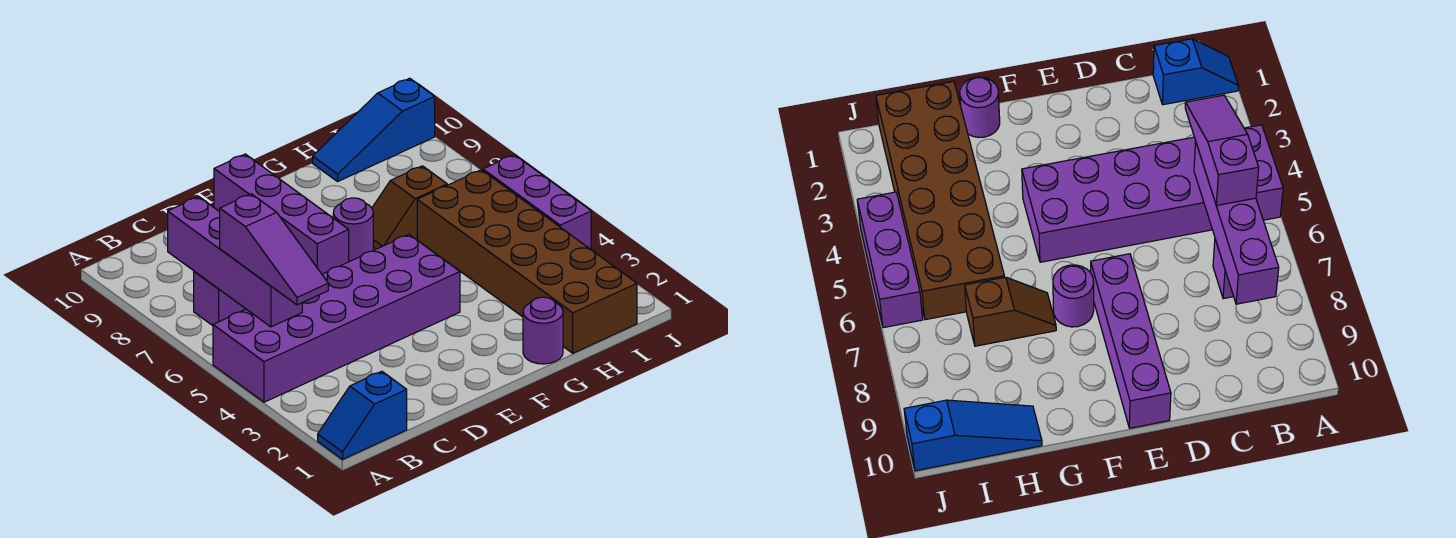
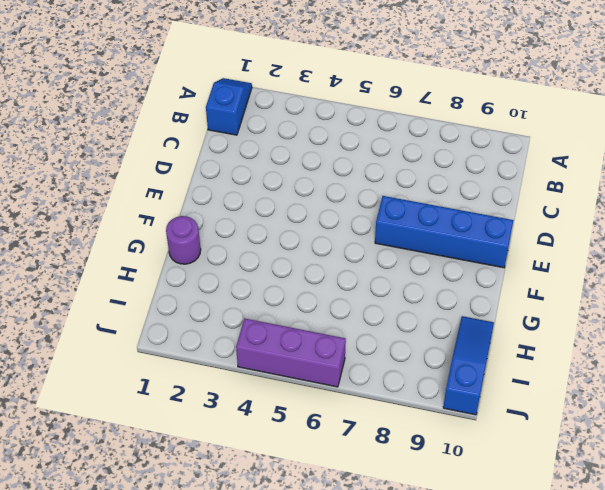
blue brick E7:E10 level 1 -> purple brick E7:E10 level 1
none -> purple brick A4:F5 level 1
none -> purple brick B7 level 1
none -> purple round brick F7 level 1

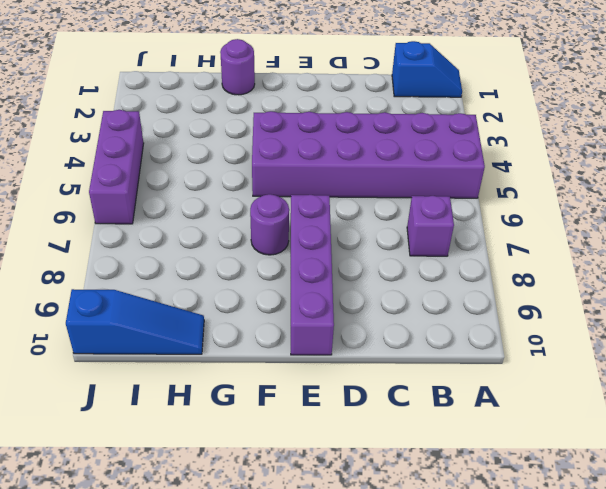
none -> brown slope G7:H7 level 1 top H
none -> brown brick H1:I6 level 1
none -> purple brick B5:B8 level 2

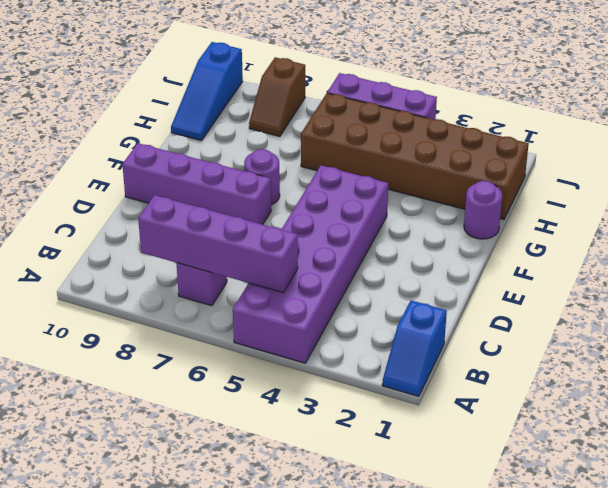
brown slope I8:J8 level 1 top J -> brown slope G7:H7 level 1 top H
none -> purple slope B4:B6 level 3 top 6

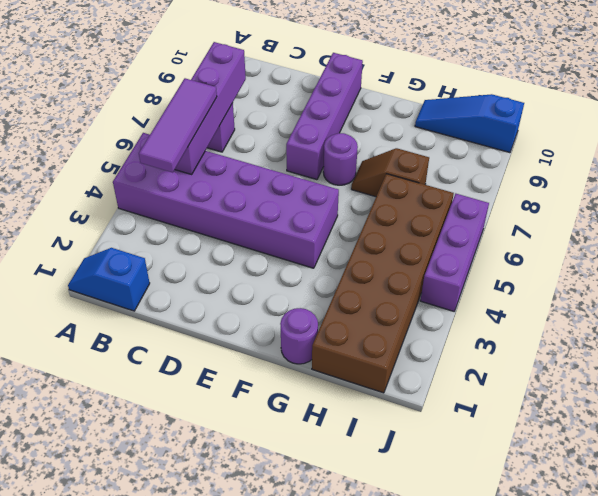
purple tile B4:B6 level 3 -> purple slope B4:B6 level 3 top 6

